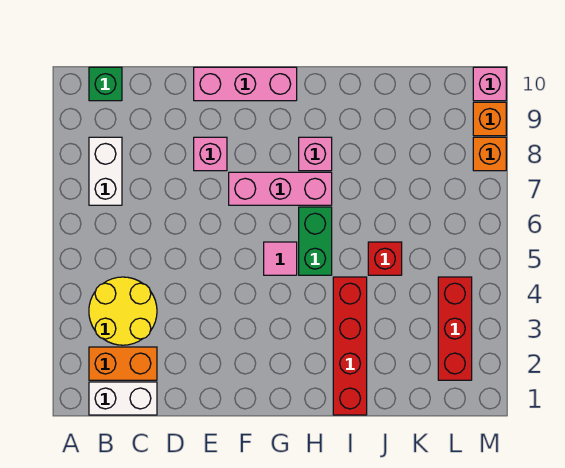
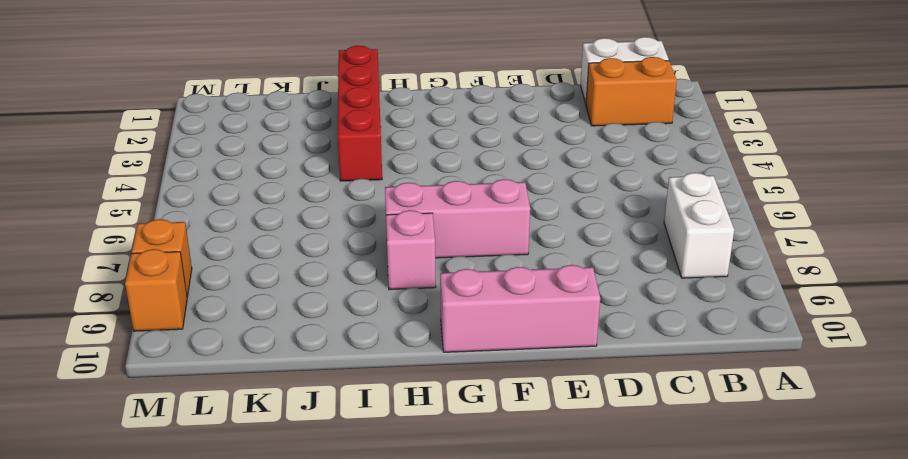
none -> yellow round brick B3:C4 level 1
none -> green brick B10 level 1
none -> pink brick E8 level 1

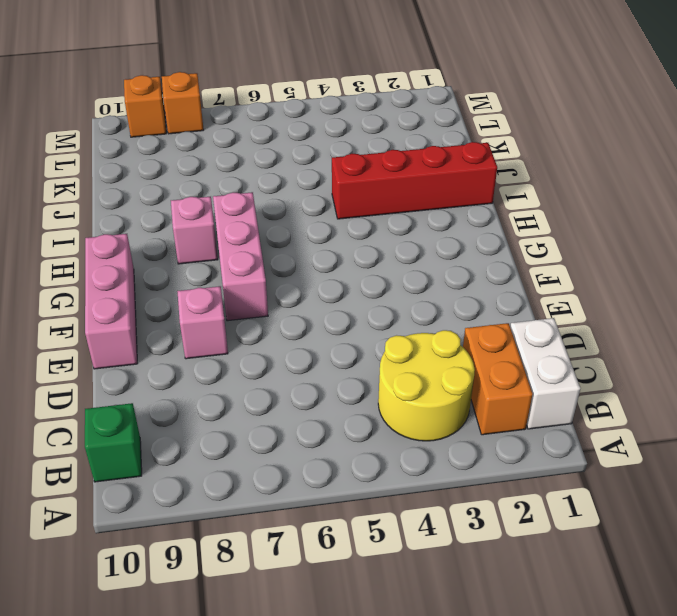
none -> white brick B7:B8 level 1
none -> pink tile G5 level 1
none -> green brick H5:H6 level 1

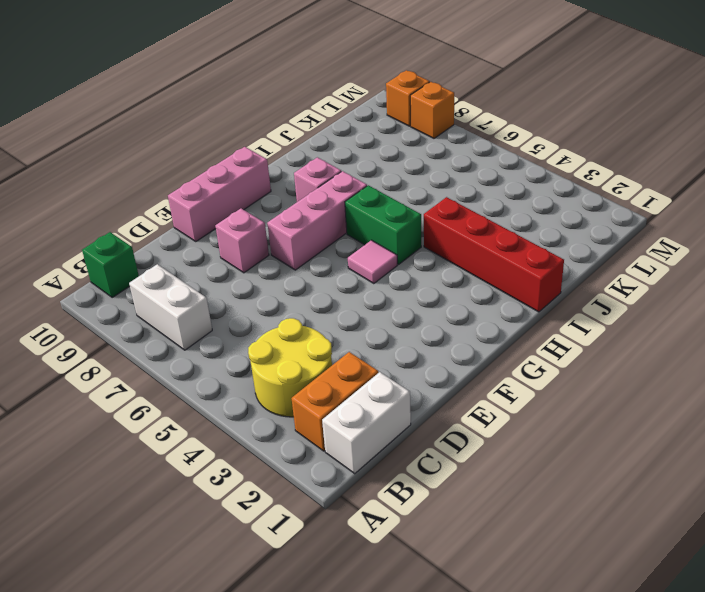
none -> red brick J5 level 1
none -> red brick L2:L4 level 1
none -> pink brick M10 level 1

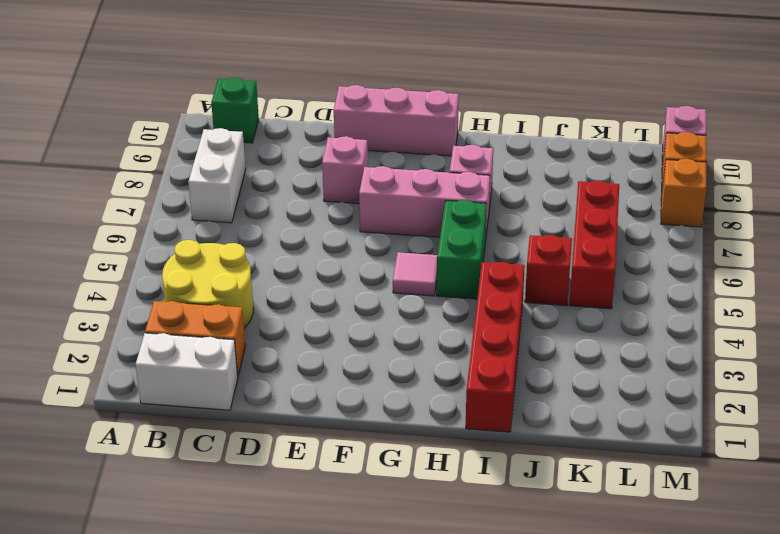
red brick K5:K7 level 1 -> red brick L2:L4 level 1

